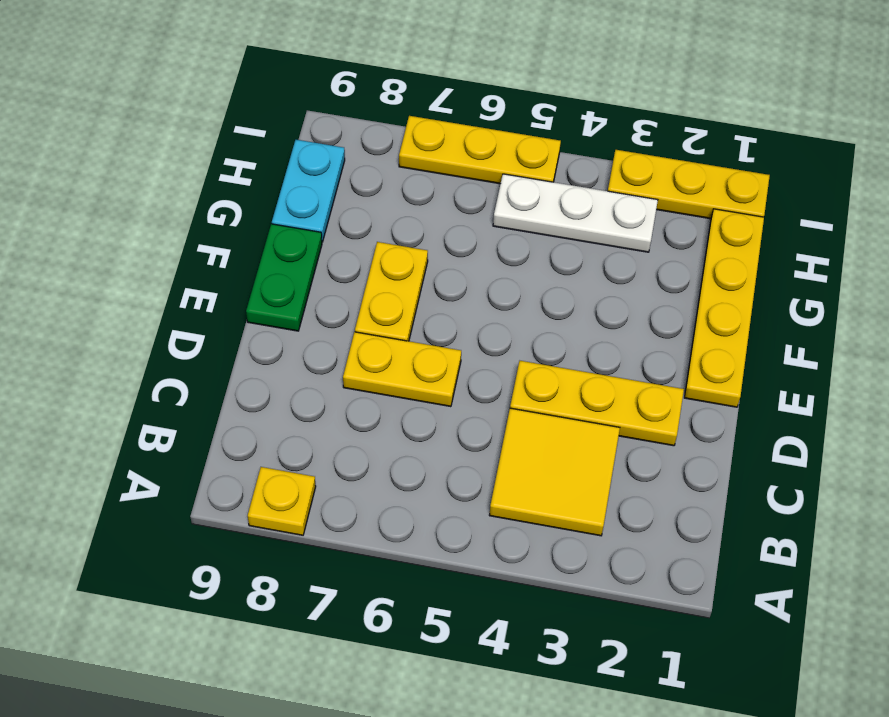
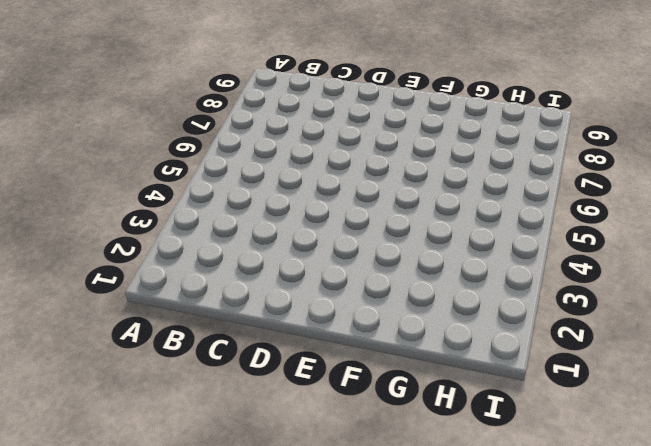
none -> yellow plate A8 level 1
none -> yellow tile B3:C4 level 1

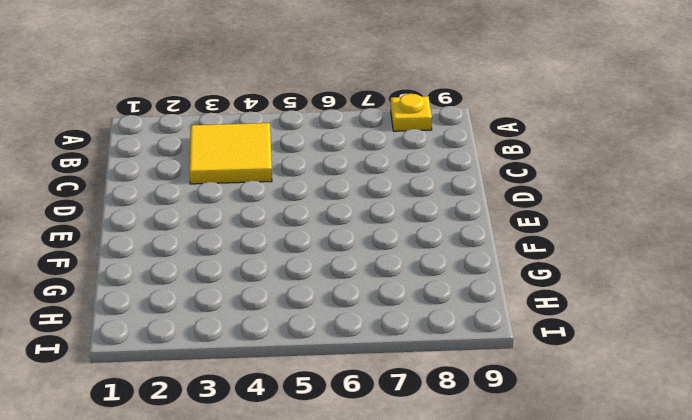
none -> yellow plate D2:D4 level 1
none -> yellow plate D6:D7 level 1

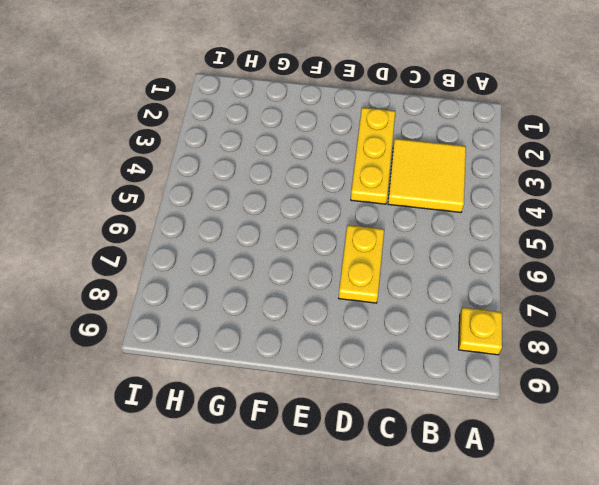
none -> yellow plate E1:H1 level 1
none -> yellow plate E7:F7 level 1

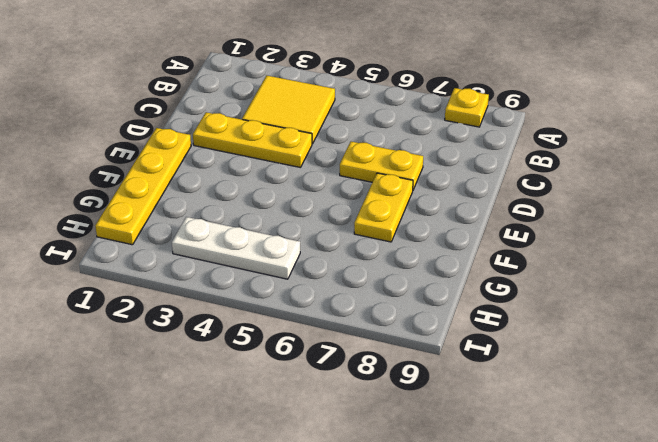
none -> green plate E9:F9 level 1
none -> cyan plate G9:H9 level 1

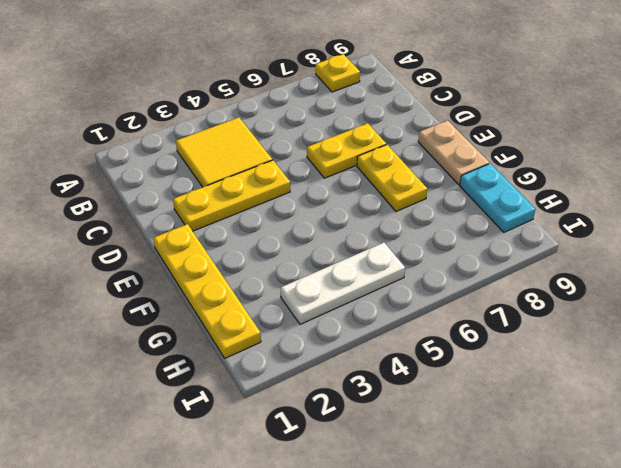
tan plate E9:F9 level 1 -> green plate E9:F9 level 1
none -> yellow plate I1:I3 level 1
none -> yellow plate I5:I7 level 1

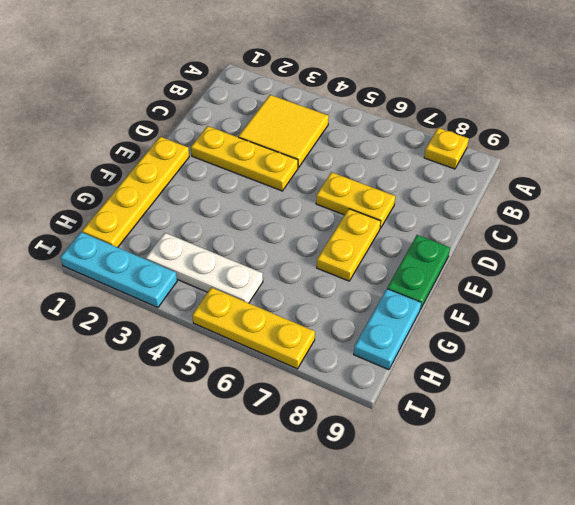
cyan plate I1:I3 level 1 -> yellow plate I1:I3 level 1

